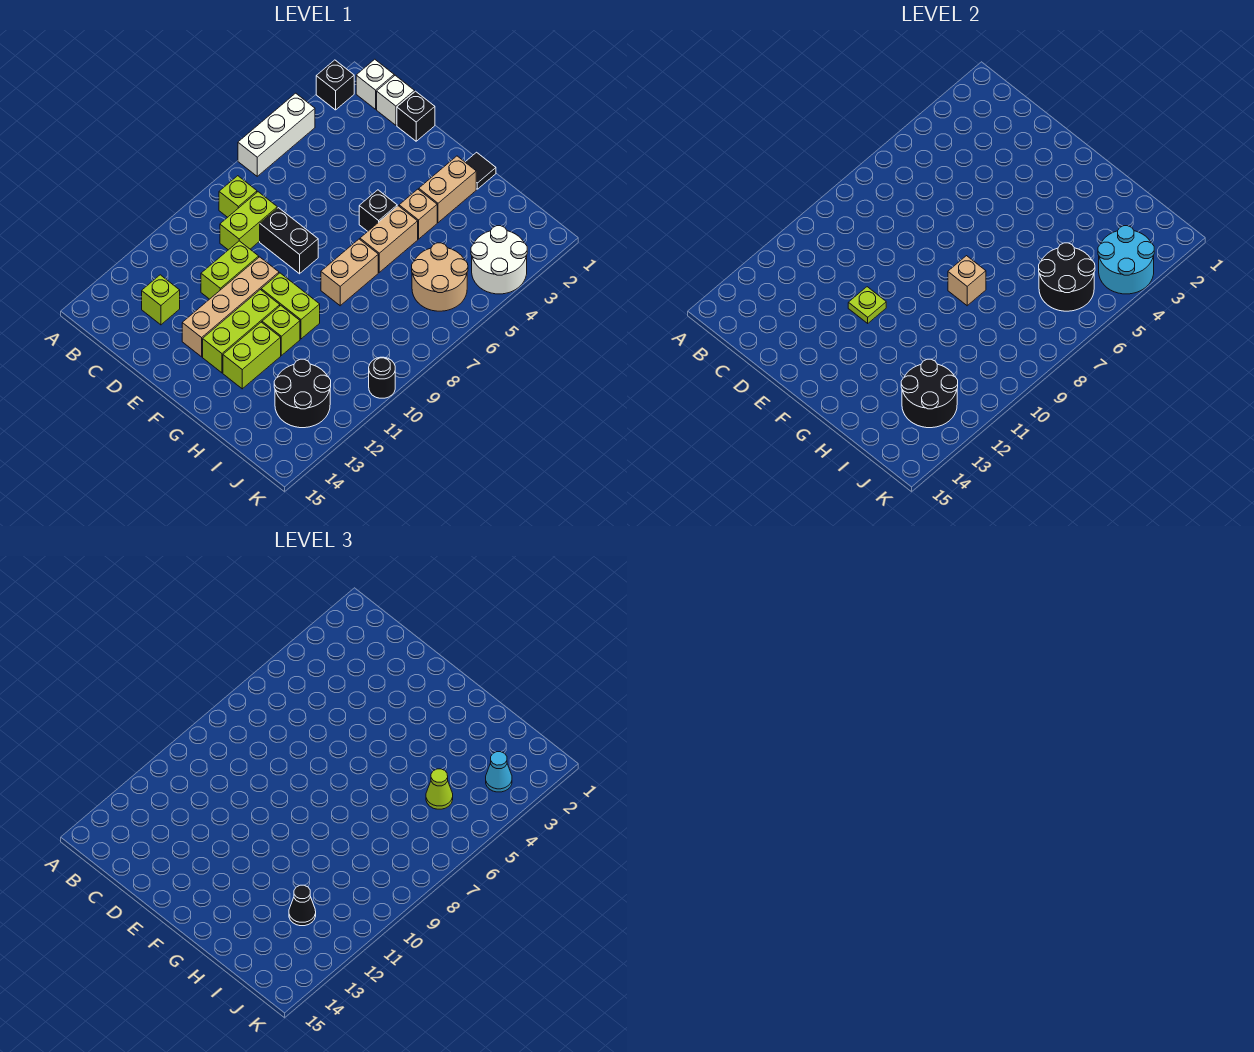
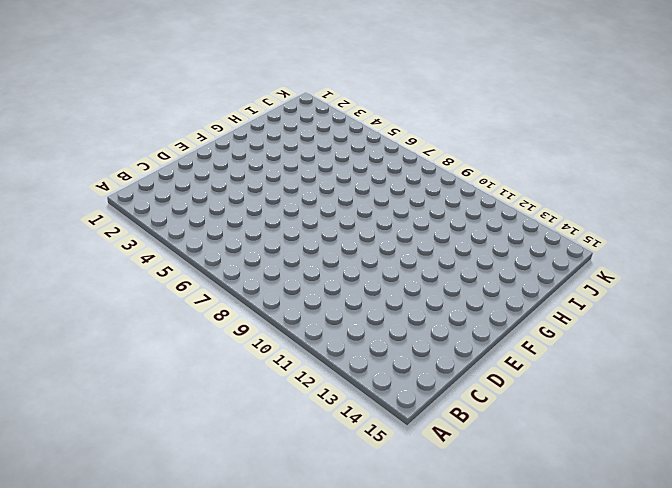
none -> black brick A2 level 1
none -> white brick A4:A6 level 1
none -> white brick B1 level 1
none -> lime brick B8 level 1

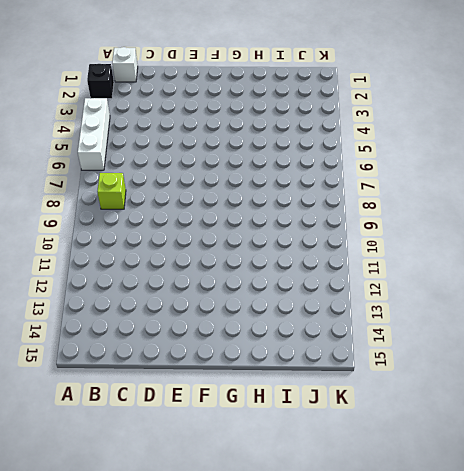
none -> white brick C1 level 1
none -> lime brick C8:C9 level 1
none -> lime brick C13 level 1
none -> black brick D1 level 1

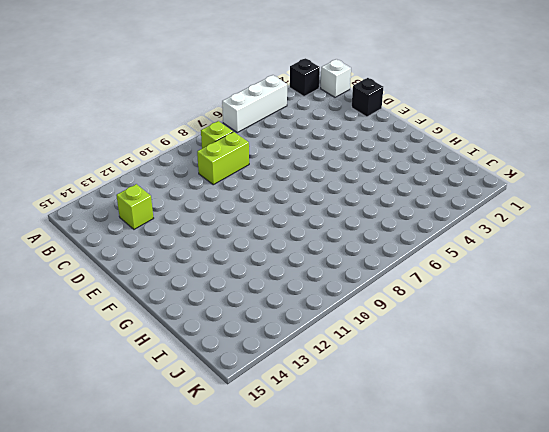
none -> white brick C1 level 1
none -> black brick D8:E8 level 1
none -> lime brick D10:D11 level 1
none -> tan brick E10:E13 level 1

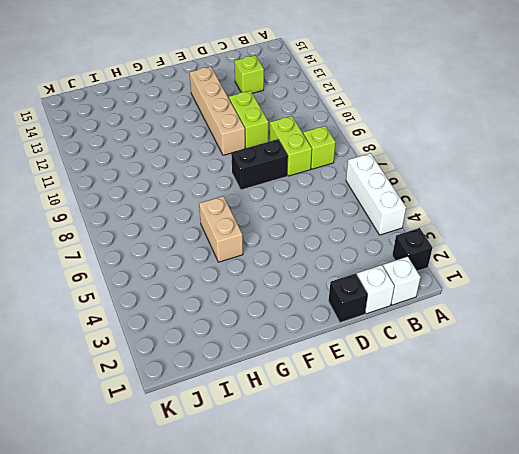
none -> black brick F5 level 1
none -> lime brick F10:G10 level 1
none -> lime brick F11:F13 level 1
none -> black tile G1 level 1

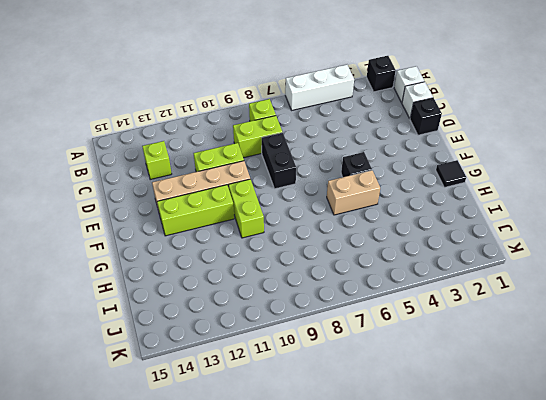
none -> tan brick G2:G3 level 1
none -> tan brick G4 level 1
none -> tan brick G7:G8 level 1
none -> lime brick G11 level 1

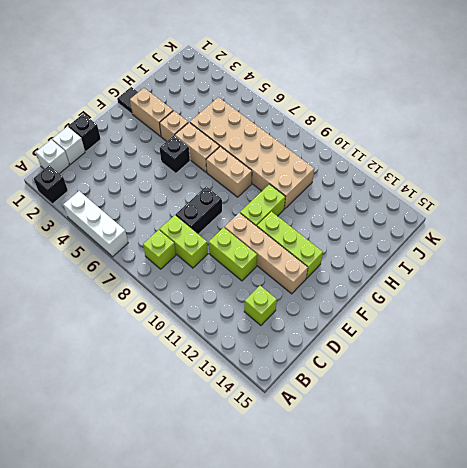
tan brick H5:I10 level 1 -> tan round brick I5:J6 level 1
none -> lime brick G11 level 1
none -> lime brick G12:G13 level 1
none -> black round brick I12:J13 level 1
none -> white round brick J3:K4 level 1

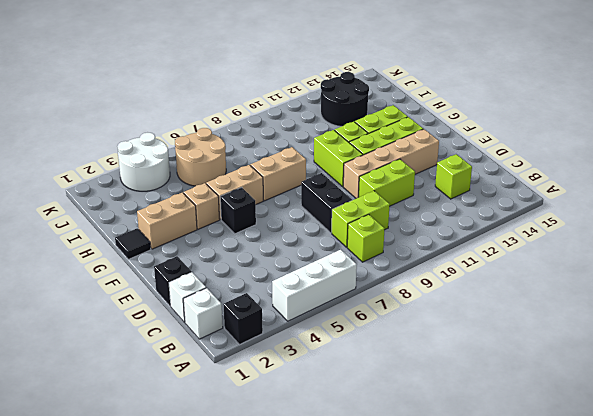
none -> black round brick K10 level 1
none -> lime plate E11 level 2
none -> tan brick G8 level 2
none -> black round brick I5:J6 level 2

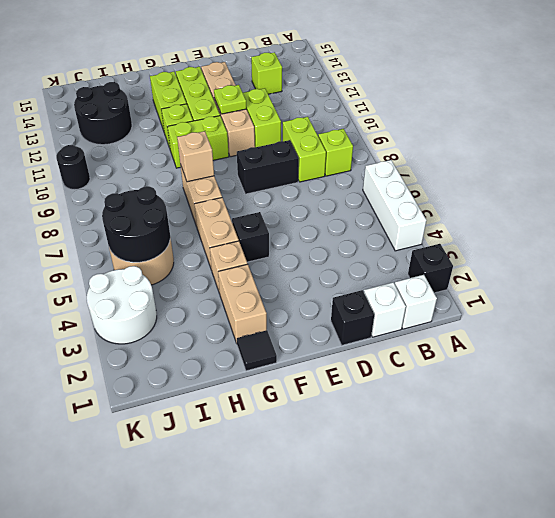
none -> black round brick I12:J13 level 2
none -> cyan round brick J3:K4 level 2
none -> lime cone I5 level 3
none -> black cone I12 level 3

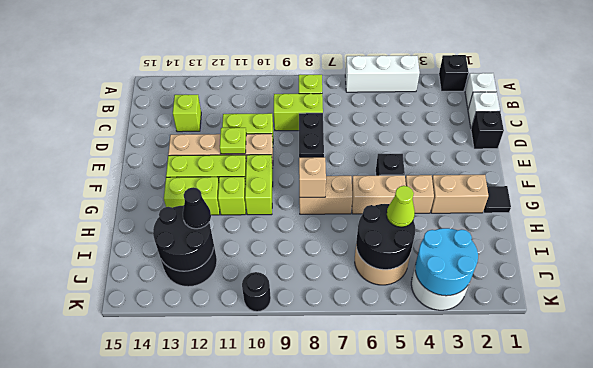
none -> cyan cone J3 level 3

